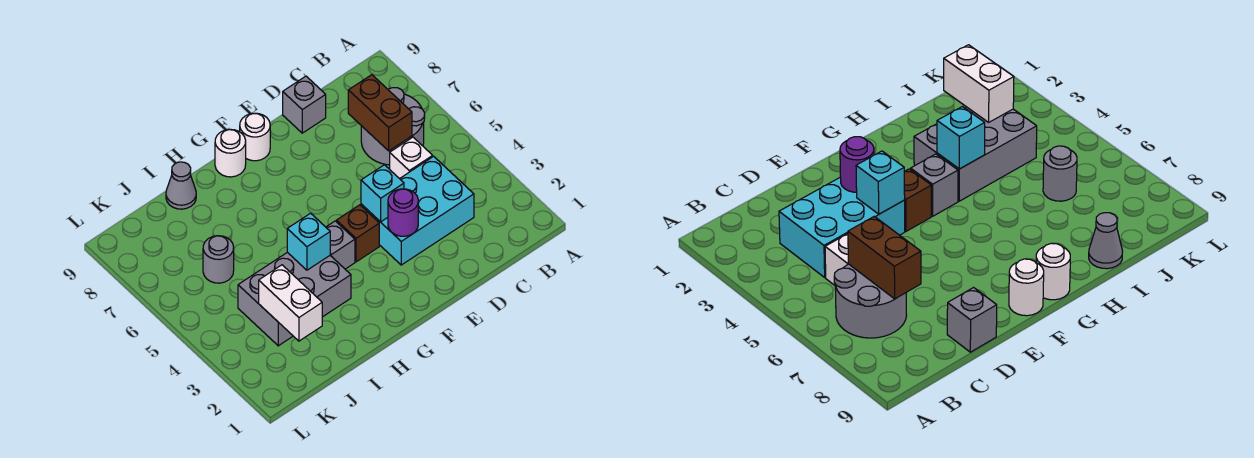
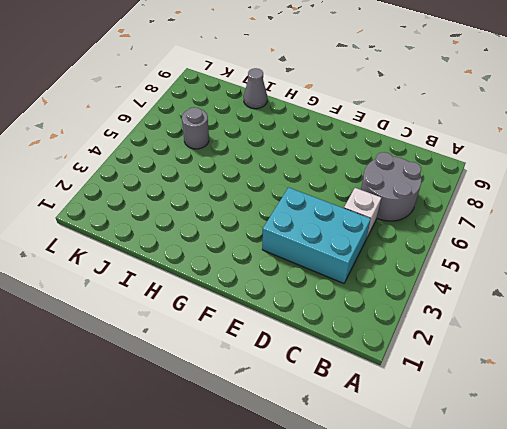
none -> grey brick D9 level 1
none -> brown brick F4 level 1
none -> white round brick F9 level 1

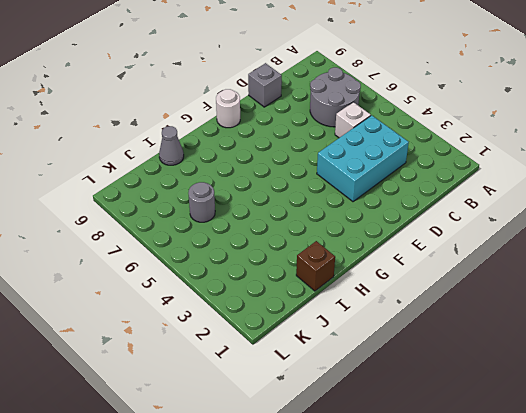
brown brick I1 level 1 -> brown brick F4 level 1
none -> grey brick G4 level 1
none -> white round brick G9 level 1
none -> grey brick H3:J4 level 1

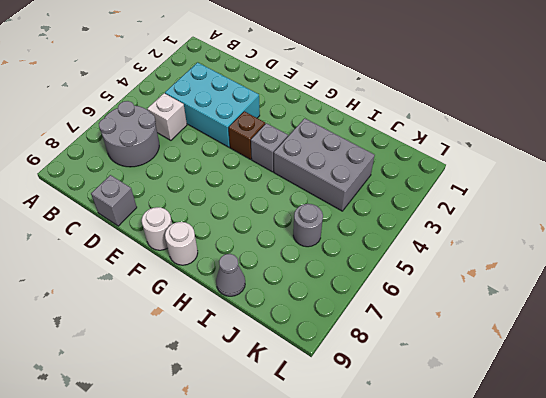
none -> brown brick C6:C7 level 2
none -> purple round brick E3 level 2
none -> cyan brick E4 level 2

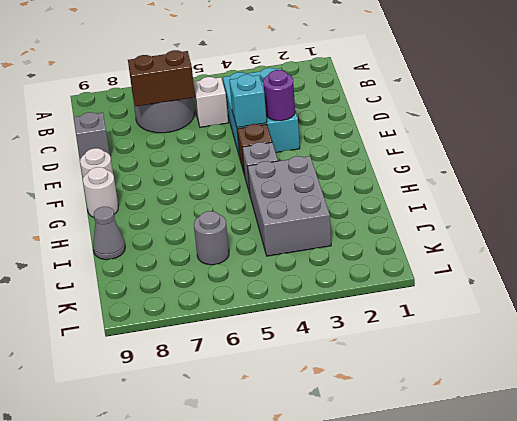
none -> cyan brick H4 level 2
none -> white brick J2:J3 level 2

